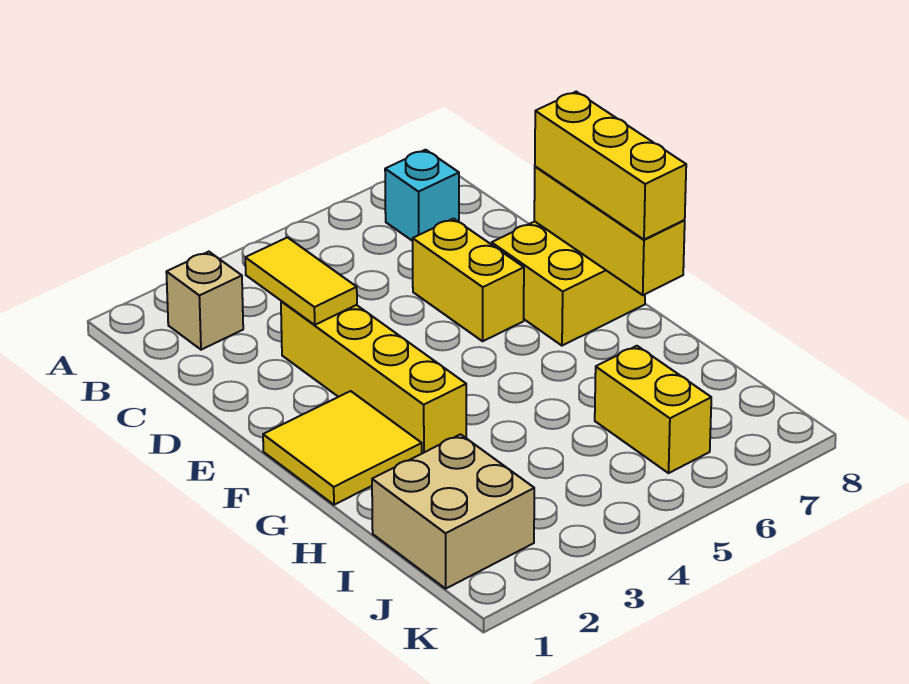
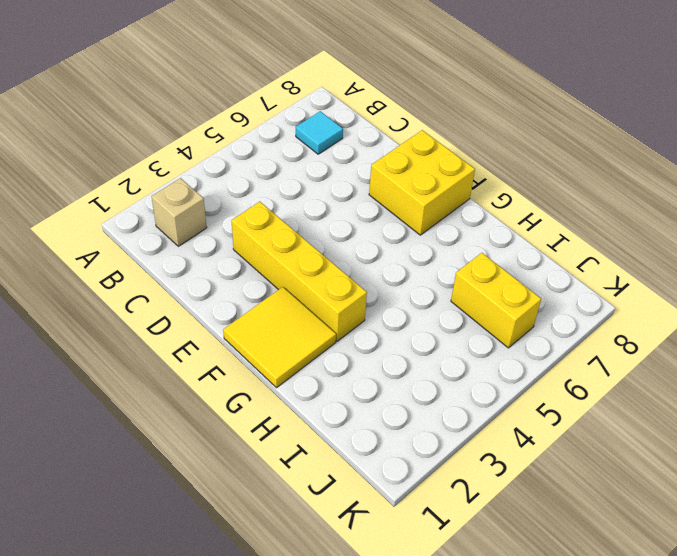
cyan tile B7 level 1 -> cyan brick B7 level 1
none -> yellow brick D6:E6 level 1
none -> tan brick I1:J2 level 1

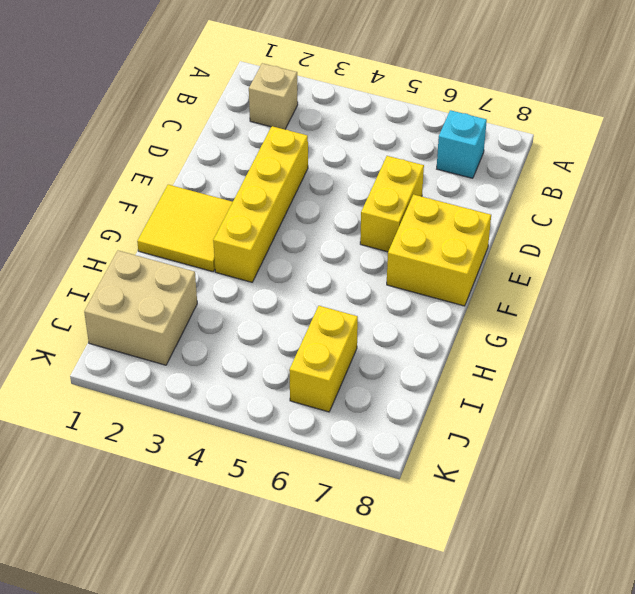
none -> yellow tile C3:D3 level 2
none -> yellow brick E8:G8 level 2

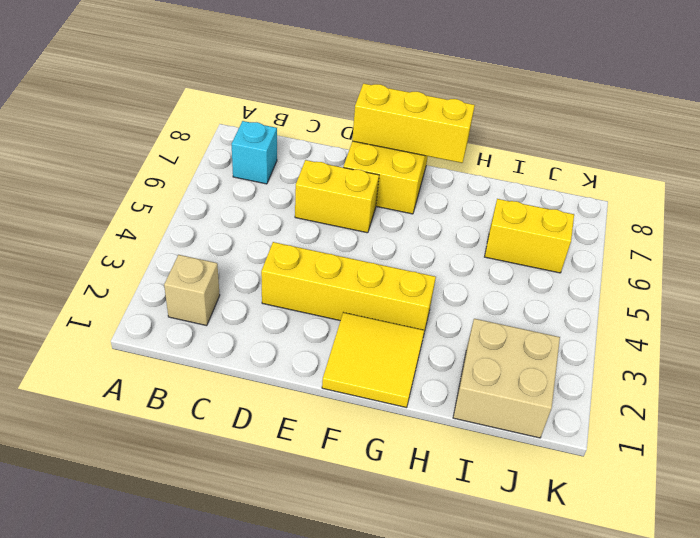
none -> yellow tile C3:D3 level 2
none -> yellow brick E8:G8 level 3

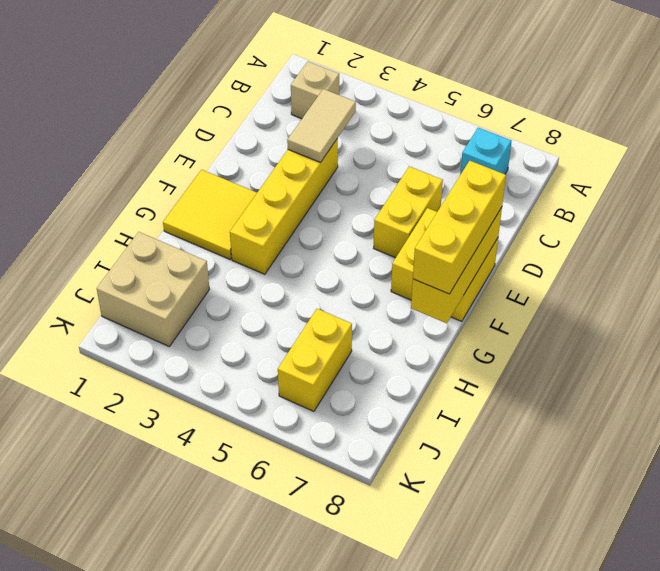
tan tile C3:D3 level 2 -> yellow tile C3:D3 level 2

